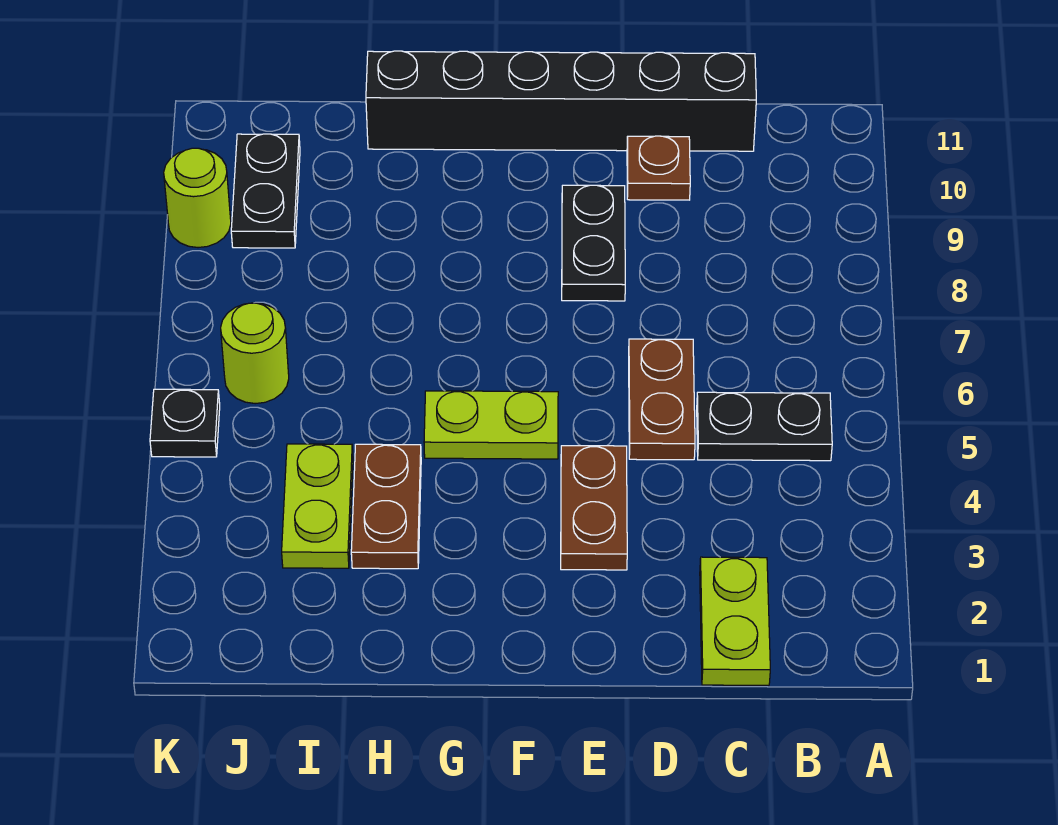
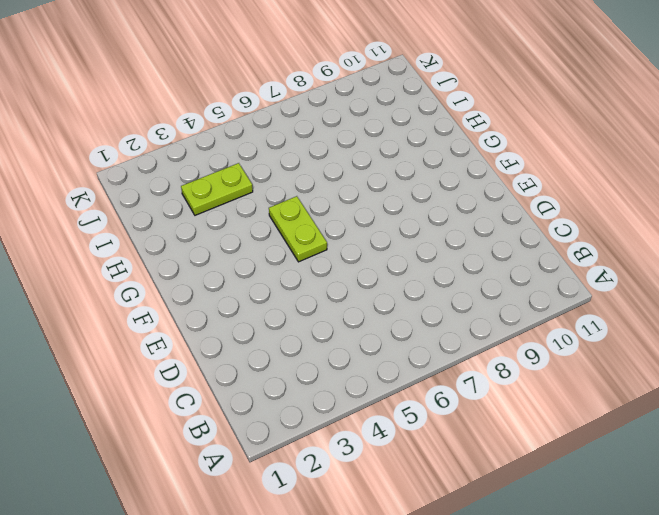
none -> black plate B5:C5 level 1
none -> lime plate C1:C2 level 1
none -> black brick C11:H11 level 1

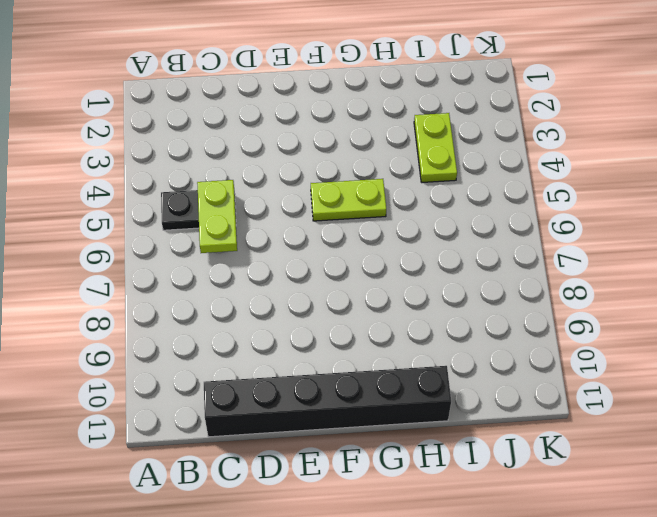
lime plate C5:C6 level 2 -> lime plate C1:C2 level 1
none -> brown plate D5:D6 level 1
none -> brown plate D10 level 1
none -> brown plate E3:E4 level 1

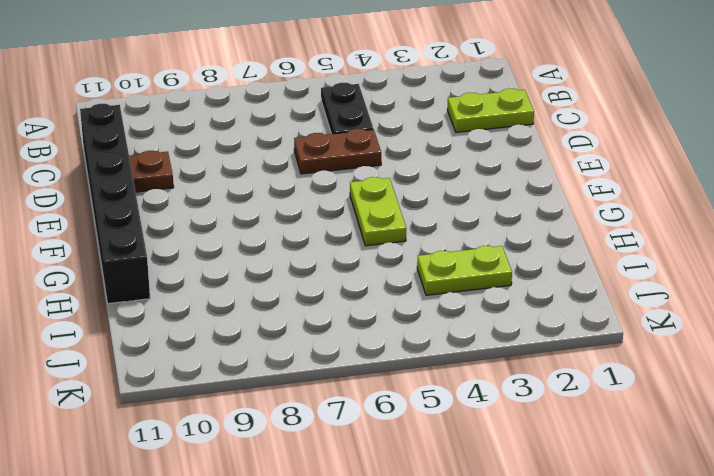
none -> brown plate E3:E4 level 1
none -> black plate E8:E9 level 1
none -> brown plate H3:H4 level 1

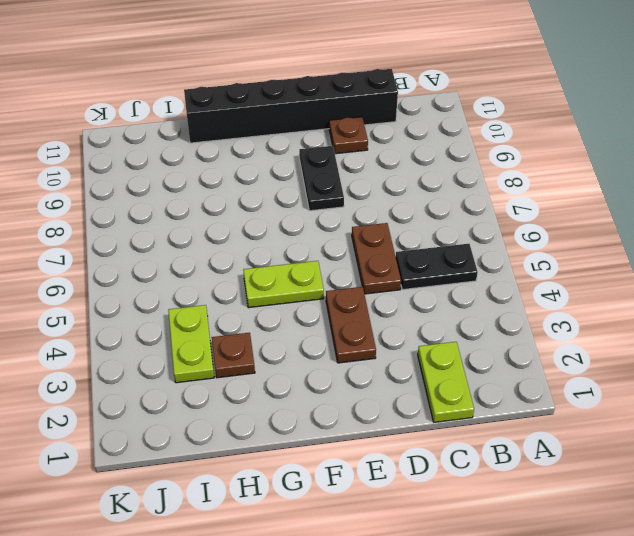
brown plate H3 level 1 -> brown plate H3:H4 level 1
none -> lime round brick J6 level 1
none -> black plate J9:J10 level 1
none -> black plate K5 level 1

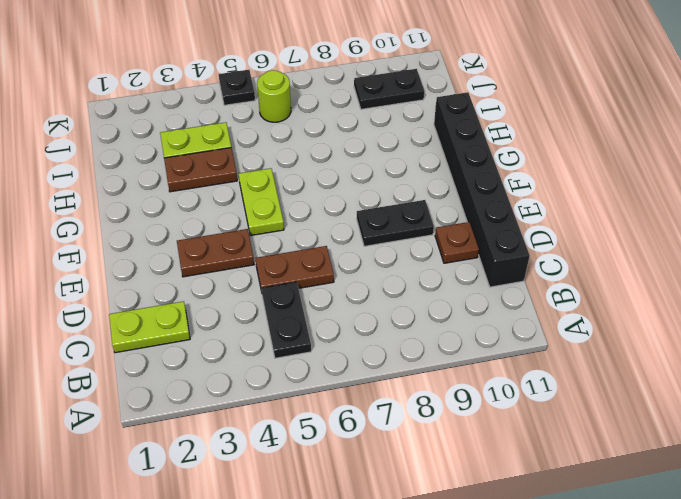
none -> lime round brick K9 level 1

